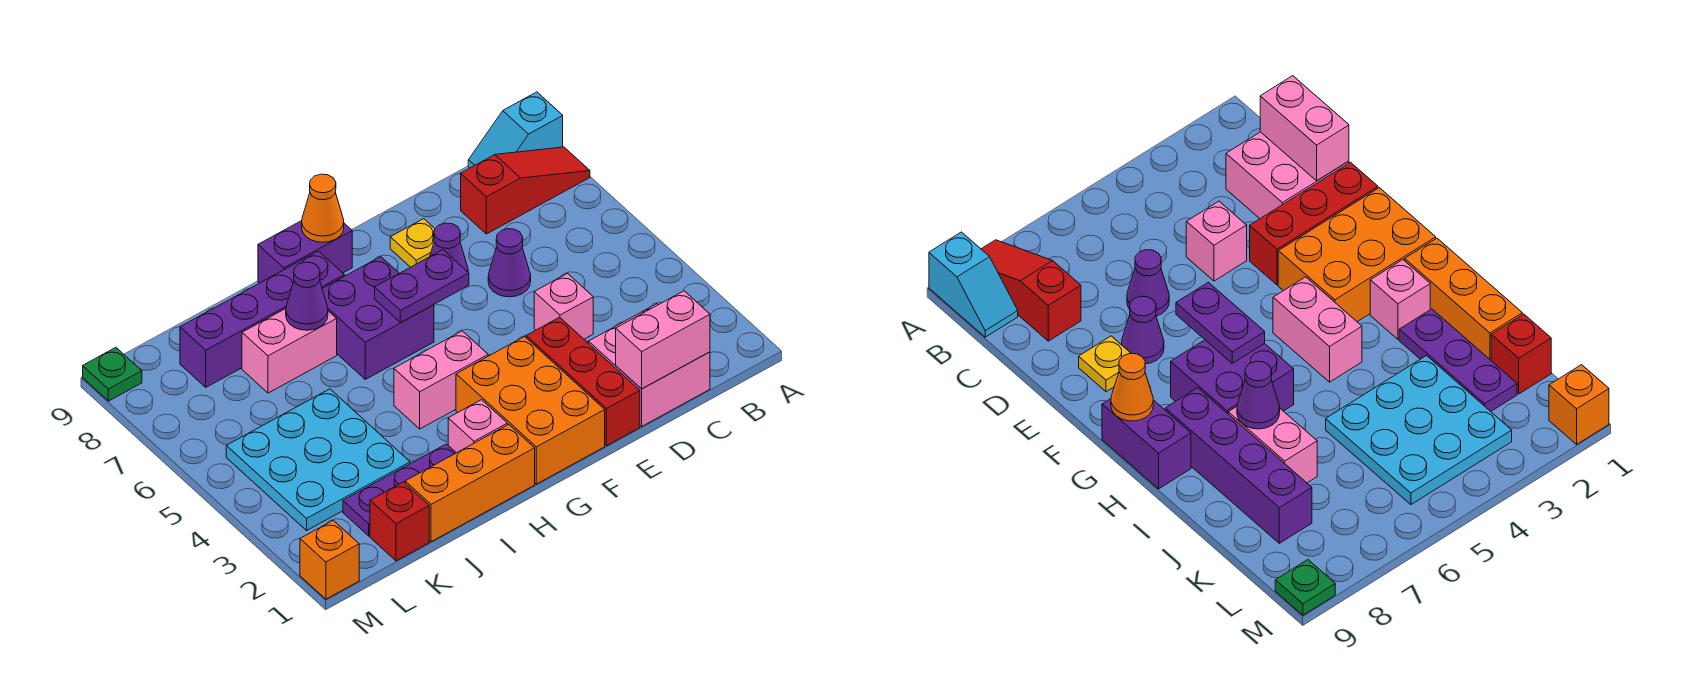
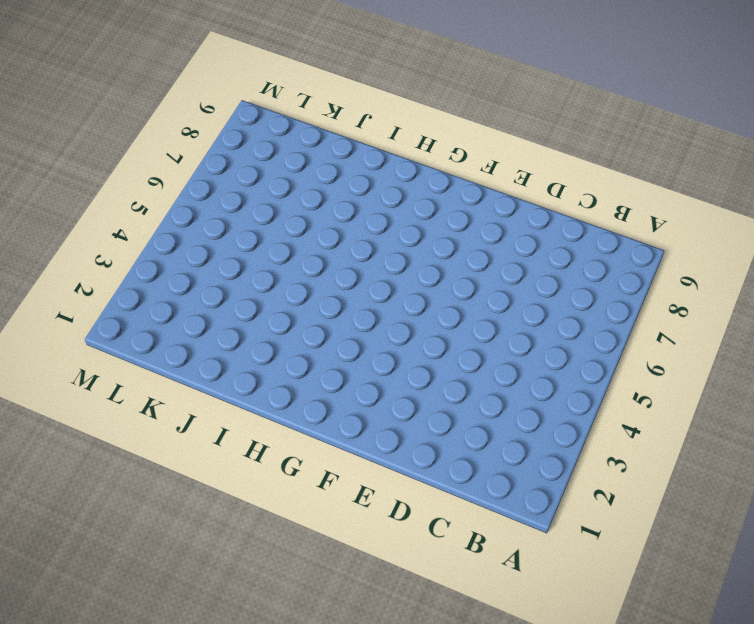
none -> red slope A8:C8 level 1 top C
none -> cyan slope A9:B9 level 1 top A
none -> pink brick C1:D2 level 1

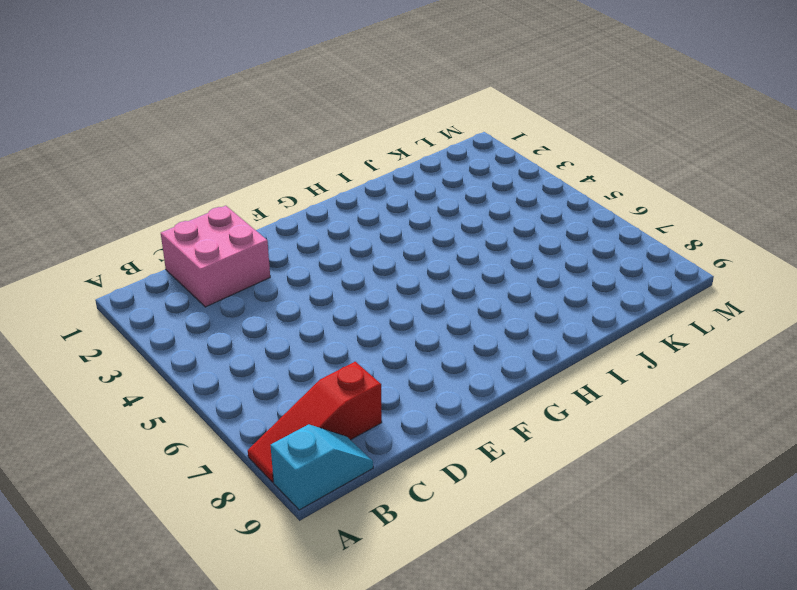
none -> pink brick D4 level 1
none -> purple cone D6 level 1
none -> red brick E1:E3 level 1

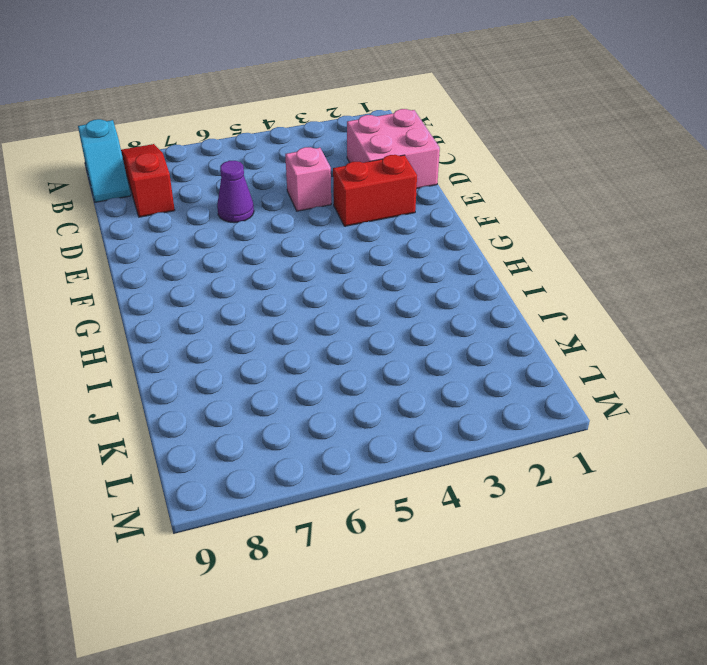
red brick E2:E3 level 1 -> red brick E1:E3 level 1
none -> purple cone E7 level 1
none -> yellow plate E8 level 1
none -> orange brick F1:G3 level 1

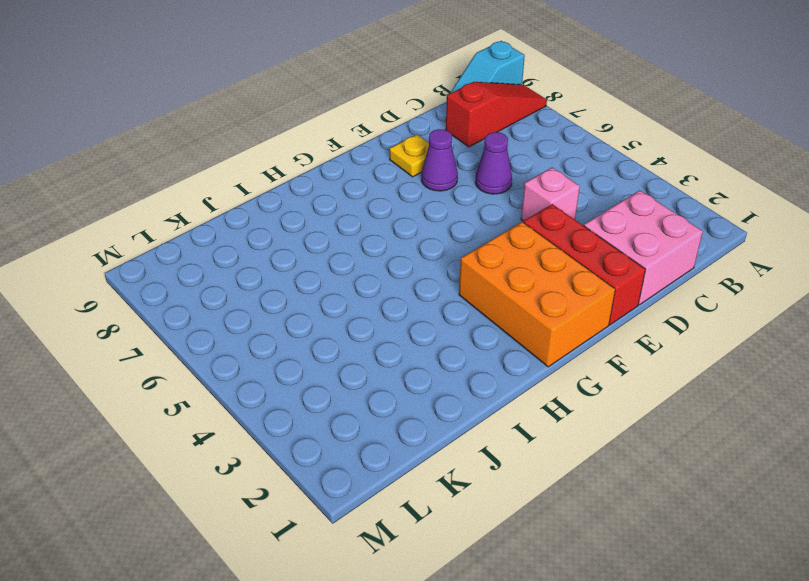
none -> pink brick G4:H4 level 1
none -> purple brick G6:H7 level 1
none -> purple brick G9:H9 level 1

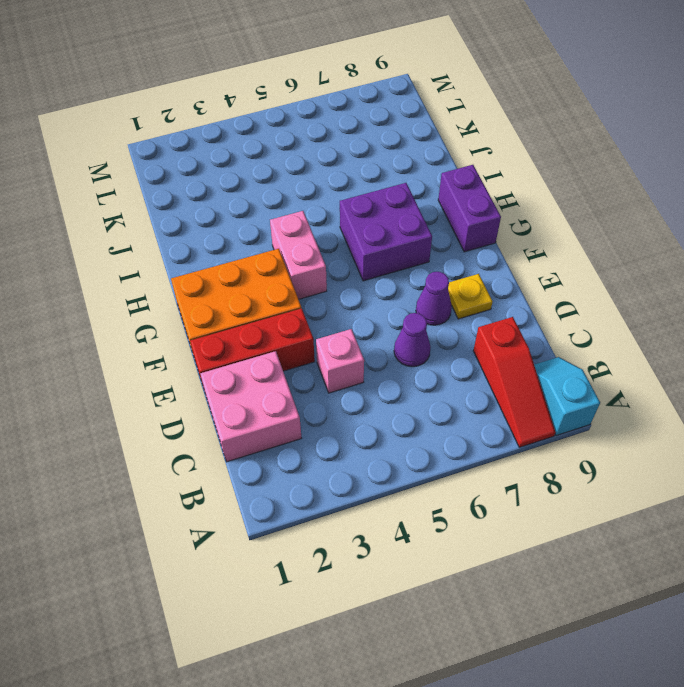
none -> orange brick H1:J1 level 1
none -> pink brick H2 level 1
none -> purple brick H8:K8 level 1

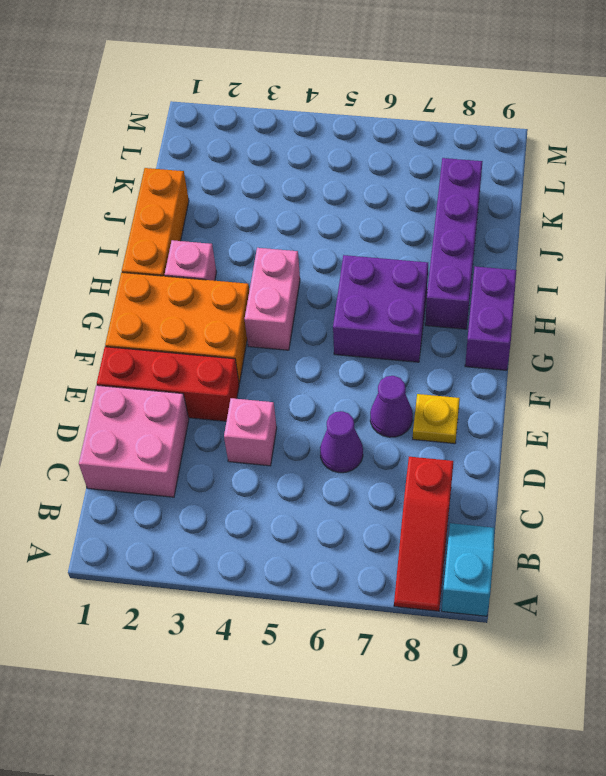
none -> purple plate I2:K2 level 1
none -> pink brick I7:J7 level 1
none -> cyan plate J3:L5 level 1

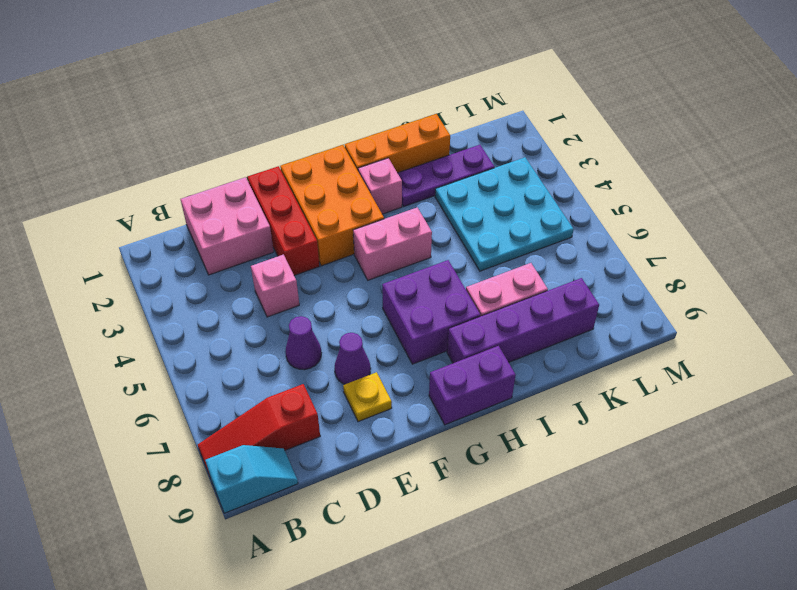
none -> red brick K1 level 1
none -> orange brick M1 level 1
none -> green plate M9 level 1

